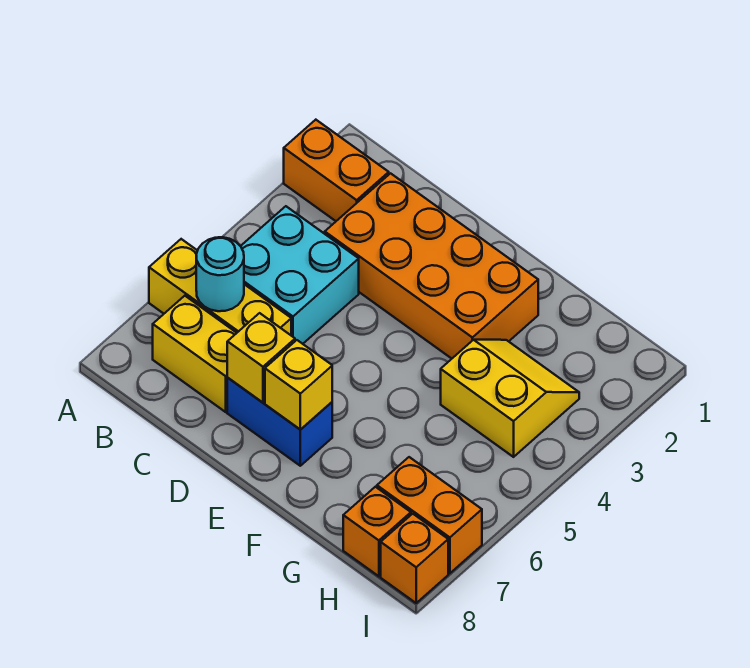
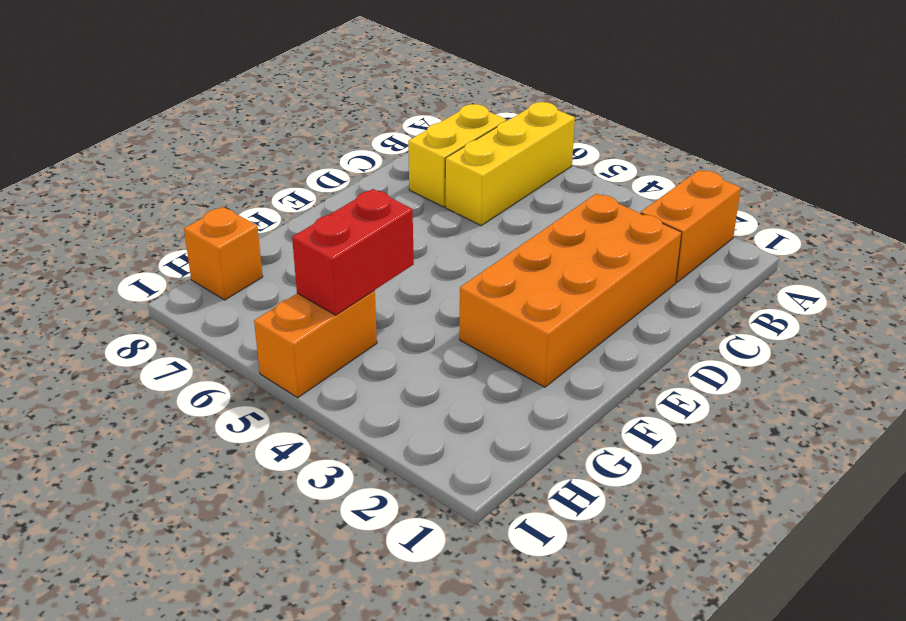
red brick G5:H5 level 2 -> none
orange brick H5:I5 level 1 -> orange brick H7:I7 level 1
none -> cyan brick B4:C5 level 1
none -> blue brick D7:E7 level 1
none -> yellow slope G3:H4 level 1 top 4

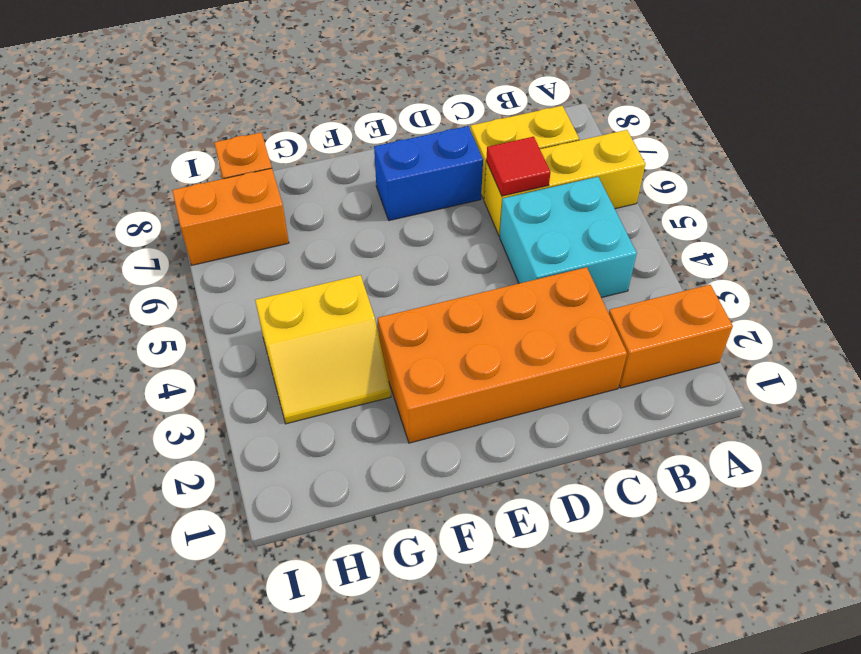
red tile C6 level 2 -> none
none -> orange brick I8 level 1
none -> cyan round brick B6 level 2
none -> yellow brick D7 level 2

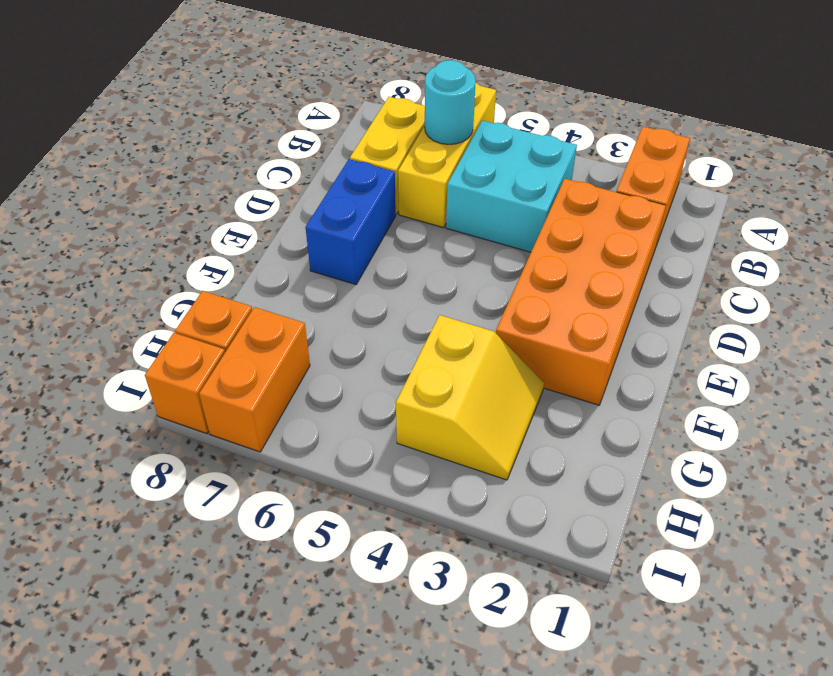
none -> yellow brick D7 level 2
none -> yellow brick E7 level 2

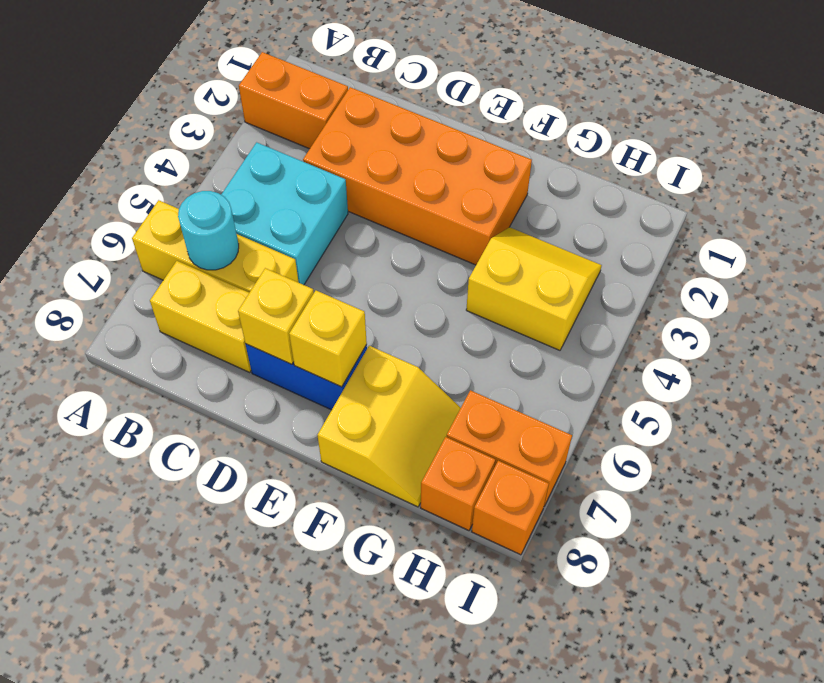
yellow slope F7:G8 level 1 top F -> none

